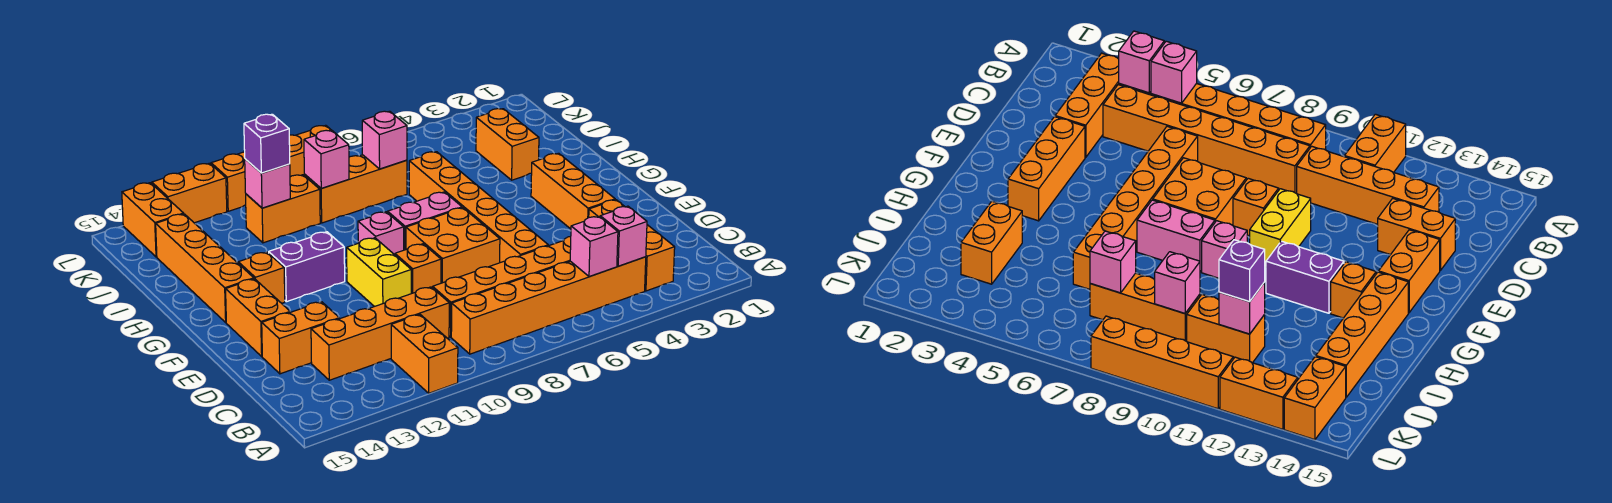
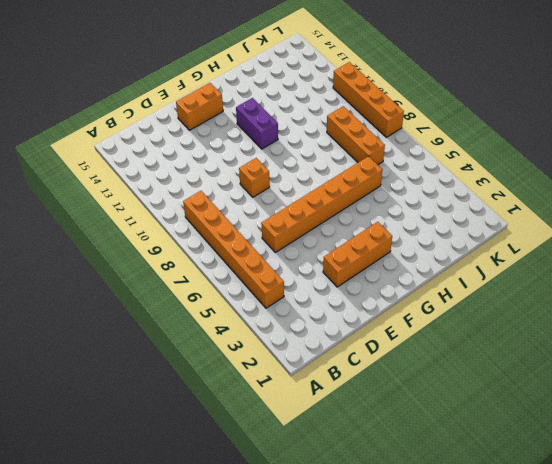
none -> orange brick A11:B11 level 1
none -> orange brick B3:D3 level 1
none -> orange brick C4:C9 level 1

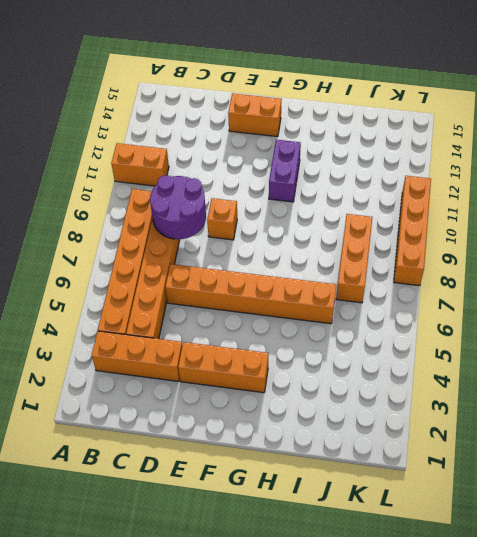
purple round brick C8:D9 level 2 -> none
none -> orange brick C10:C13 level 1
none -> orange brick D13:D14 level 1
none -> orange brick E7:F8 level 1

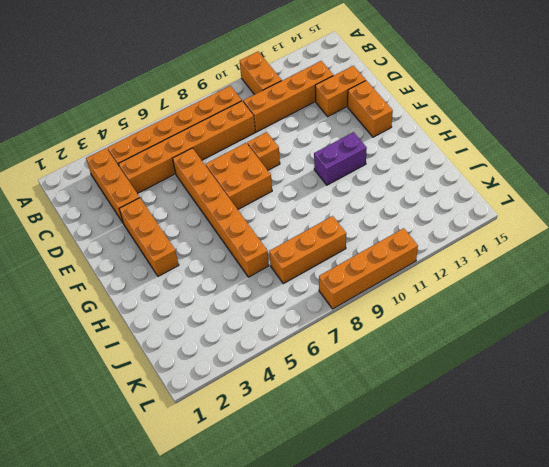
none -> yellow brick E10:F10 level 1
none -> pink brick G7:G8 level 1
none -> pink brick G9 level 1

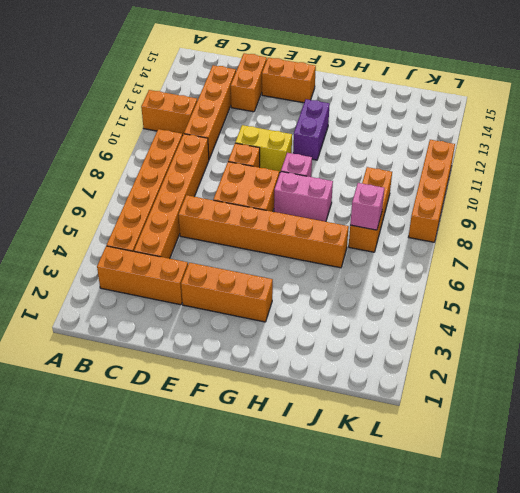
pink brick G8:H8 level 1 -> pink brick G7:G8 level 1
none -> orange brick G13 level 1
none -> orange brick G14:J14 level 1
none -> orange brick I3:J3 level 1

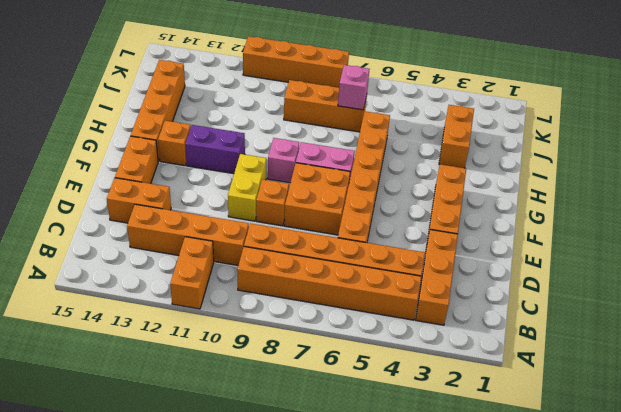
none -> orange brick J10:J11 level 1
none -> orange brick K14:L14 level 1
none -> orange brick L12:L13 level 1

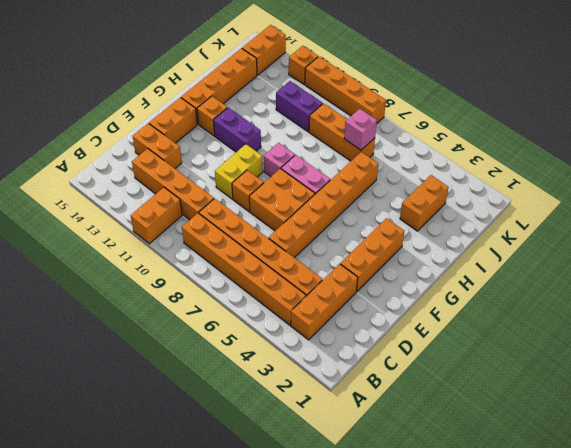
purple brick J10:J11 level 1 -> orange brick J10:J11 level 1
orange brick L12 level 1 -> orange brick L12:L13 level 1
none -> pink brick B4 level 2
none -> pink brick B5 level 2
none -> pink brick J9 level 2

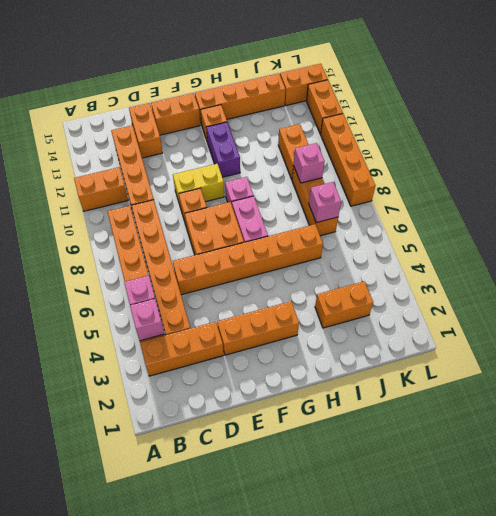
none -> pink brick J11 level 2
none -> purple brick J11 level 3

